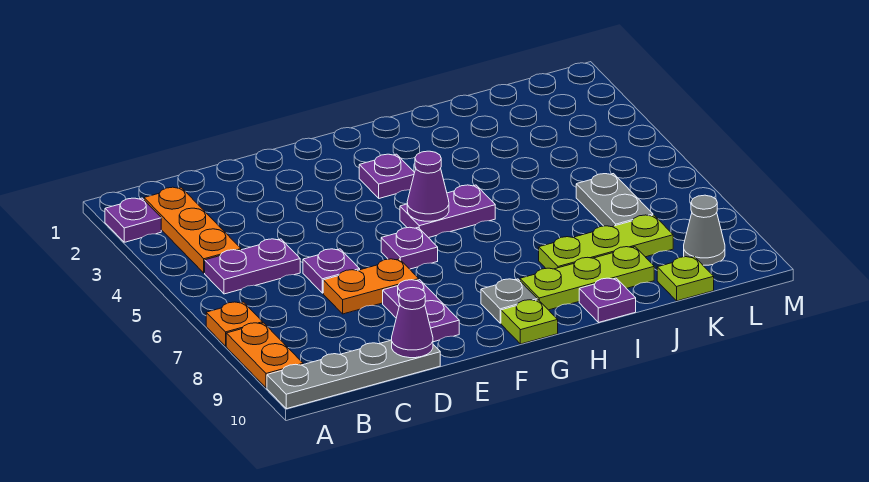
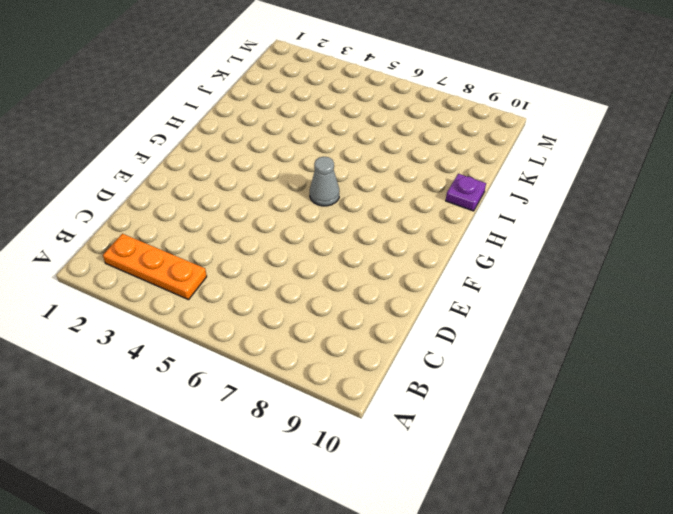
grey cone G6 level 1 -> grey cone L9 level 1
none -> purple plate A2 level 1
none -> orange plate A7 level 1
none -> orange plate A8:A9 level 1

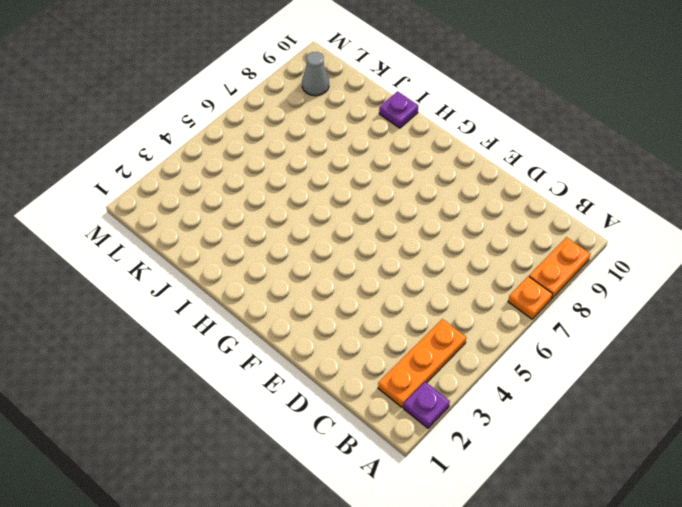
none -> grey plate A10:D10 level 1
none -> purple plate B5:C5 level 1
none -> purple plate D6 level 1

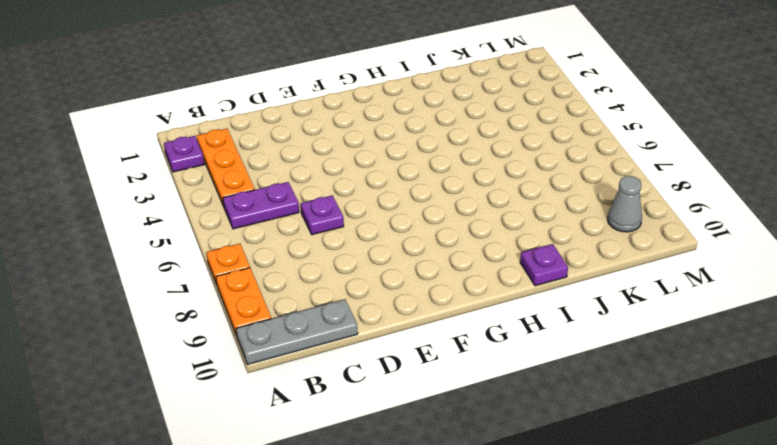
grey plate A10:C10 level 1 -> grey plate A10:D10 level 1
none -> orange plate D7:E7 level 1
none -> purple plate E8:E9 level 1
none -> purple plate F6 level 1

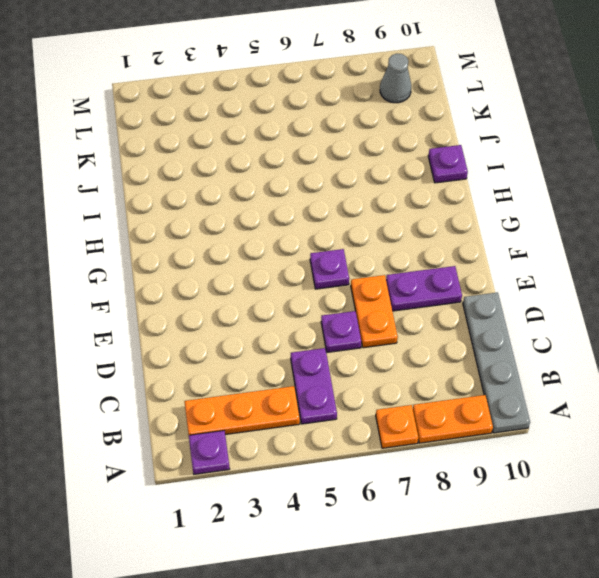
none -> purple plate G3 level 1
none -> purple plate G5:H5 level 1
none -> grey plate G9 level 1

